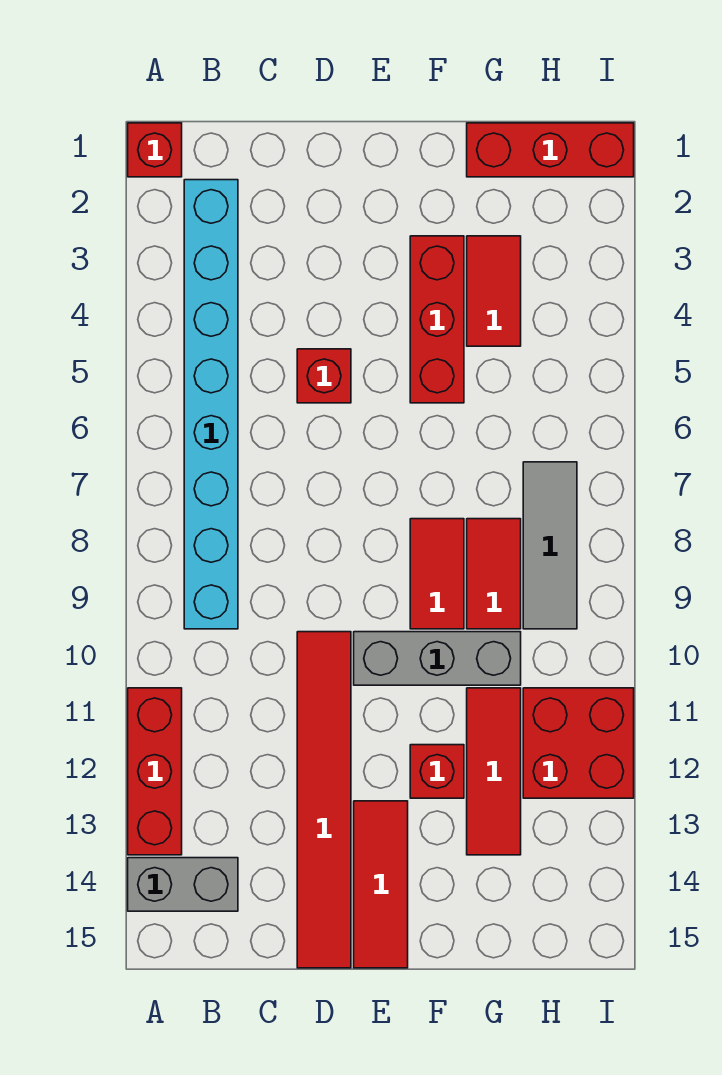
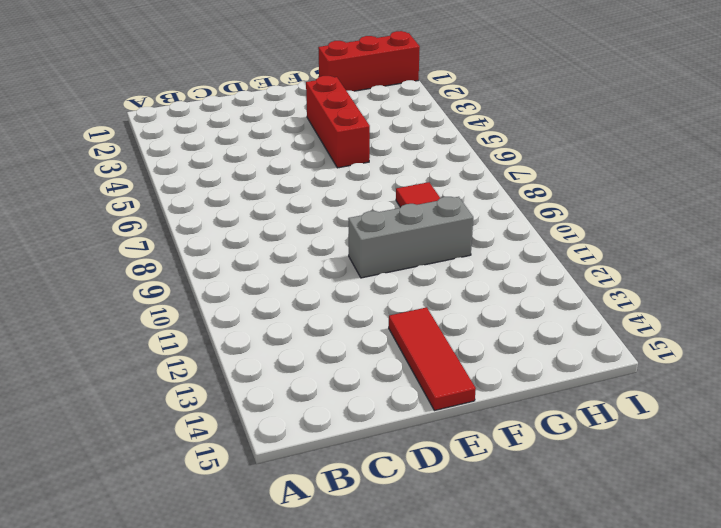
none -> red brick A1 level 1
none -> red brick A11:A13 level 1
none -> grey brick A14:B14 level 1

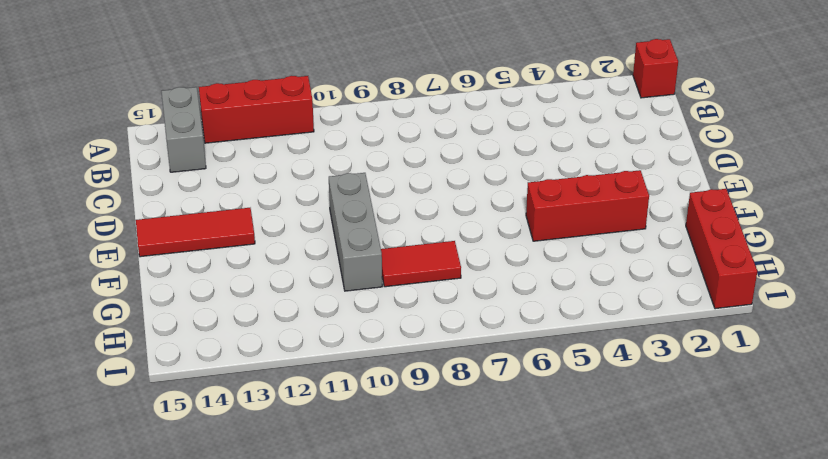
none -> cyan brick B2:B9 level 1
none -> red brick D5 level 1
none -> red tile D10:D15 level 1

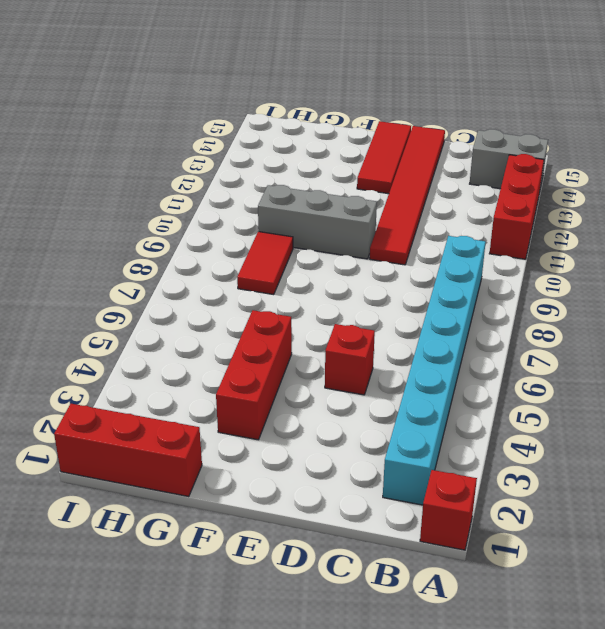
none -> red tile F8:F9 level 1
none -> red brick F12 level 1
none -> red tile G3:G4 level 1

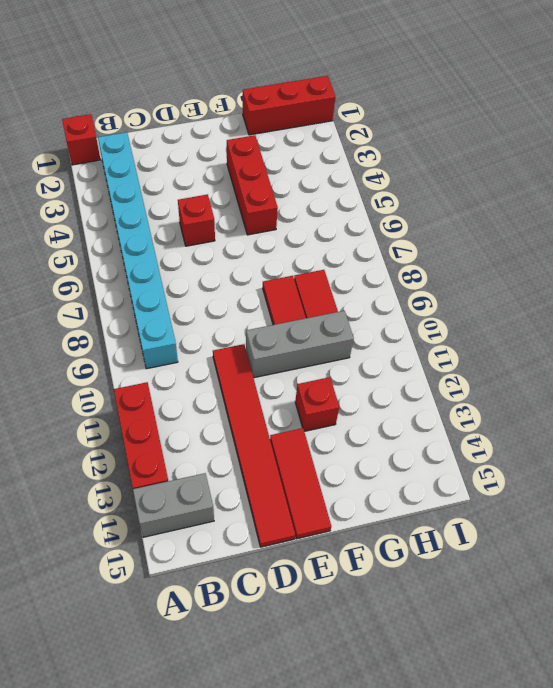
none -> red tile G3:G4 level 1
none -> red tile G11:G13 level 1
none -> grey tile H7:H9 level 1

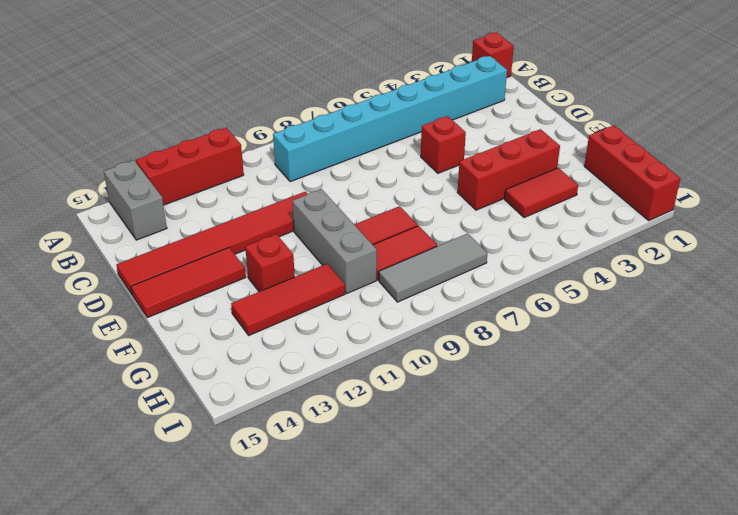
none -> red brick H11:I12 level 1

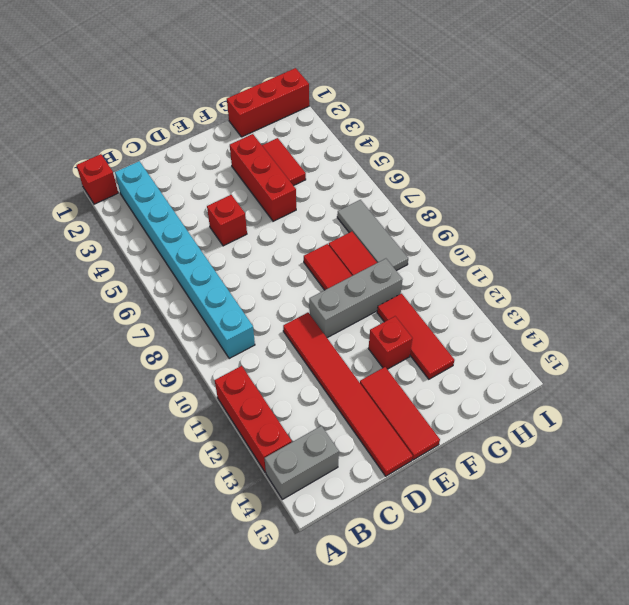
none -> red brick H11:I12 level 1

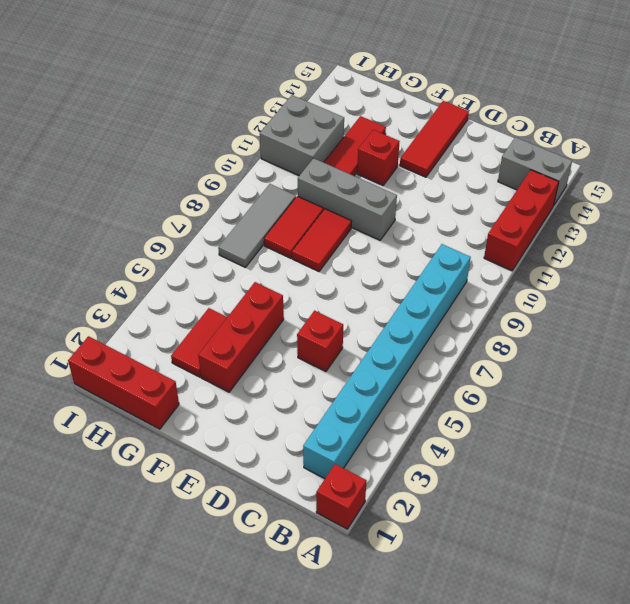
grey brick H11:I12 level 1 -> red brick H11:I12 level 1
none -> red tile D10:D15 level 1

